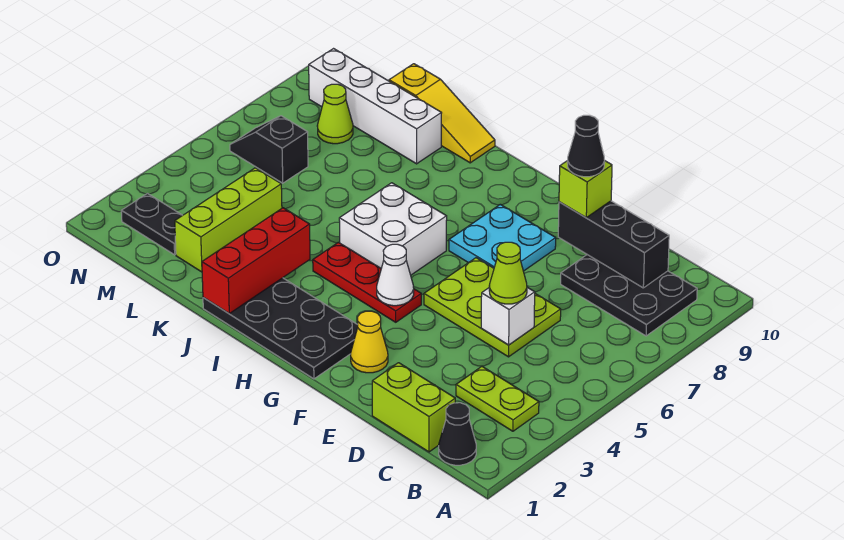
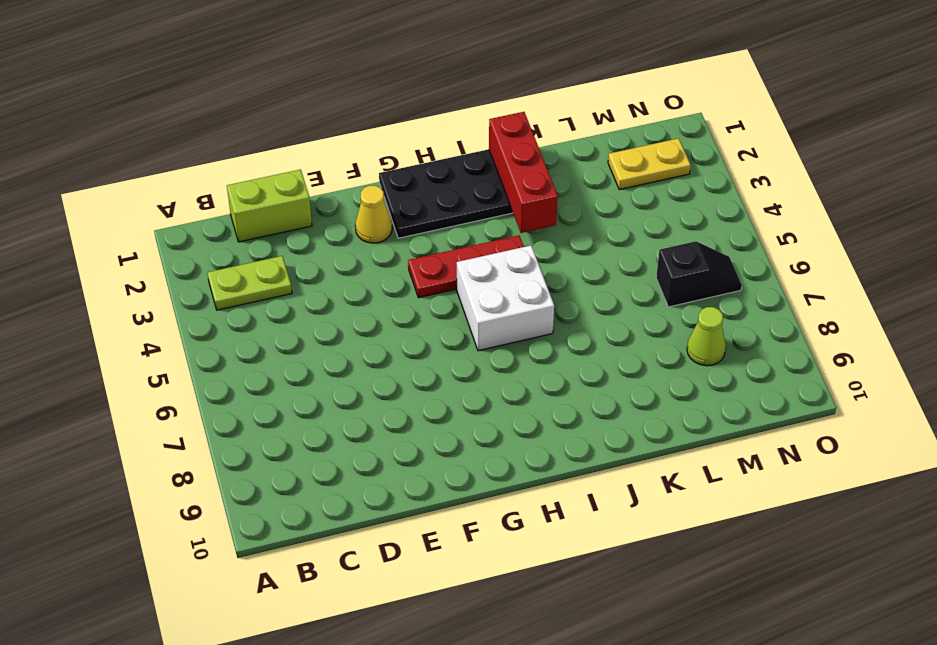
yellow plate M2:N2 level 1 -> black plate M2:N2 level 1
none -> black cone B1 level 1
none -> black plate B8:D9 level 1
none -> lime plate D5:F6 level 1

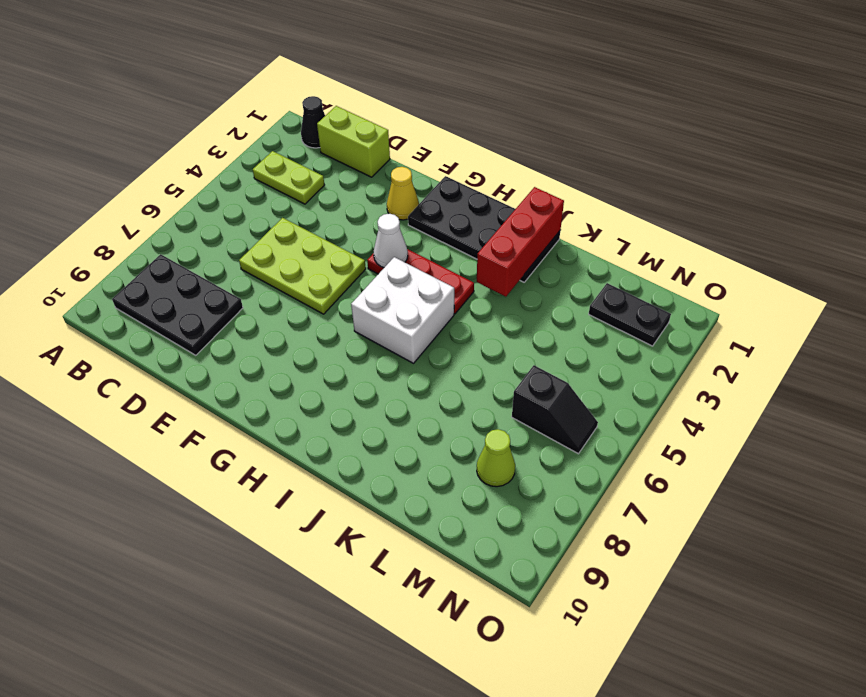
none -> cyan plate F7:G8 level 1
none -> yellow slope J10:L10 level 1 top L
none -> white brick K9:N9 level 1

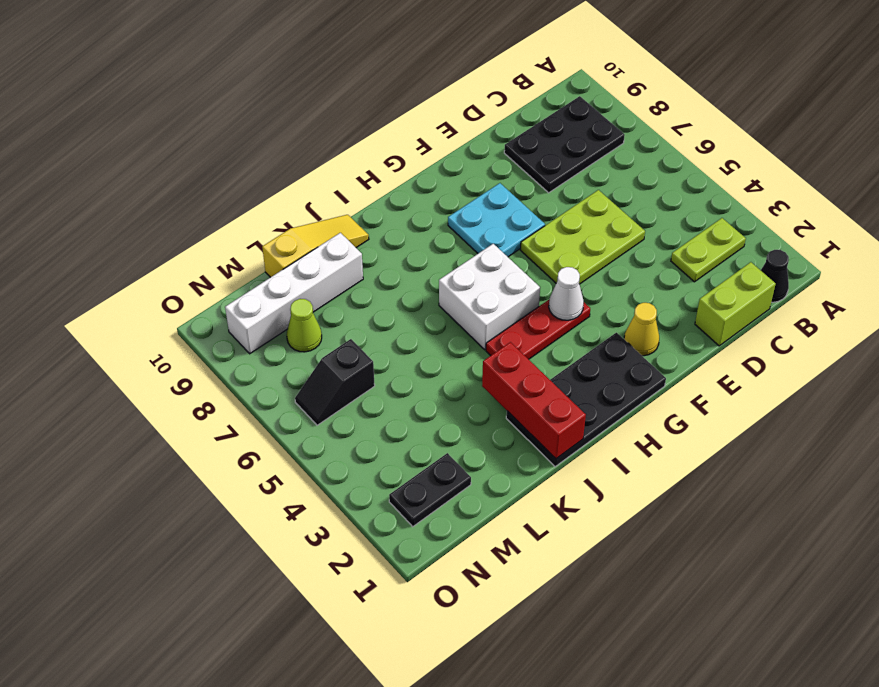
none -> lime brick L2:L4 level 1
none -> black brick C9:E9 level 2
none -> white brick D5 level 2

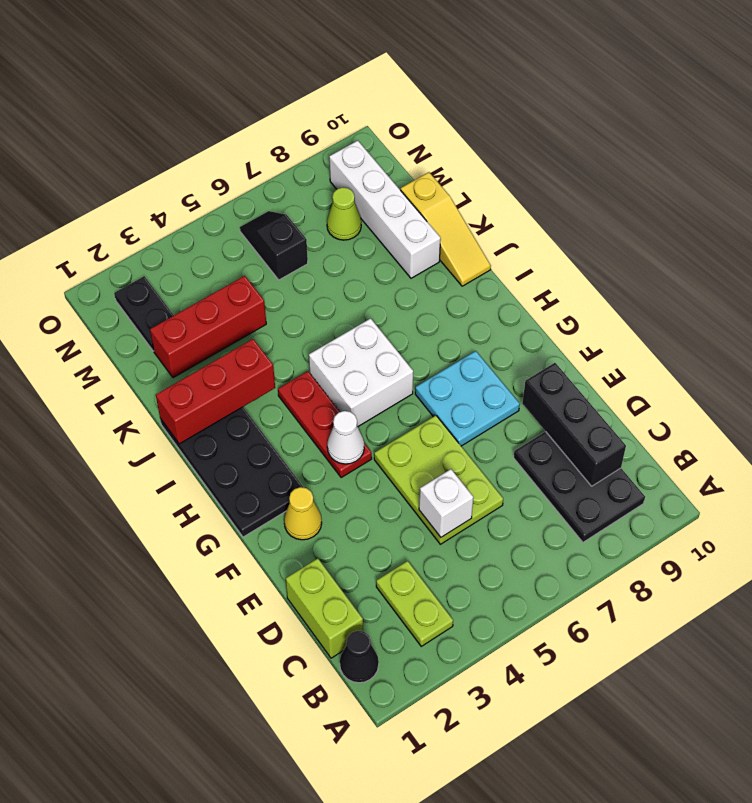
red brick L2:L4 level 1 -> lime brick L2:L4 level 1
none -> lime cone D5 level 3
none -> lime brick E9 level 3
none -> black cone E9 level 4

